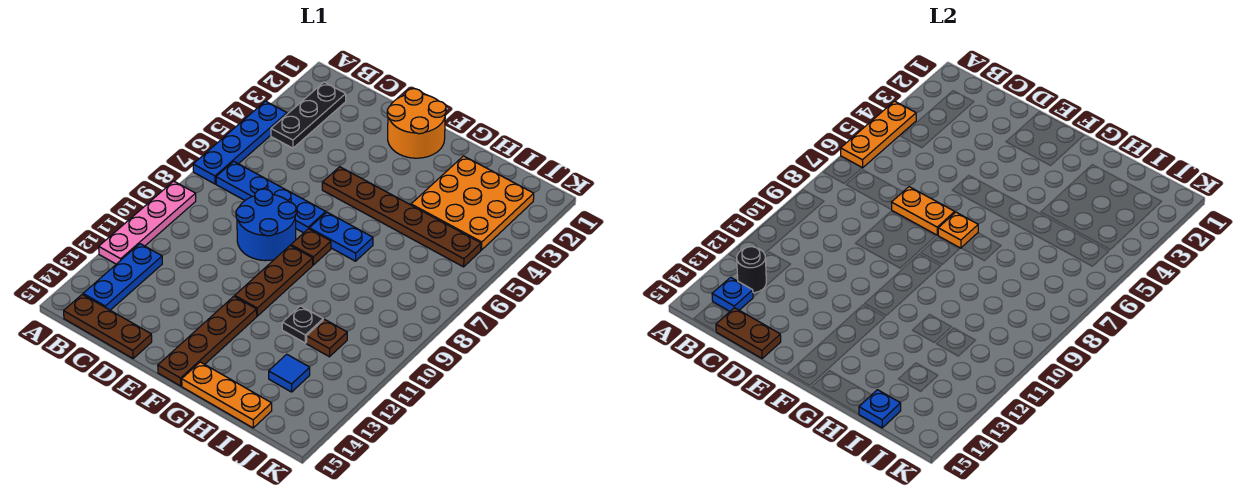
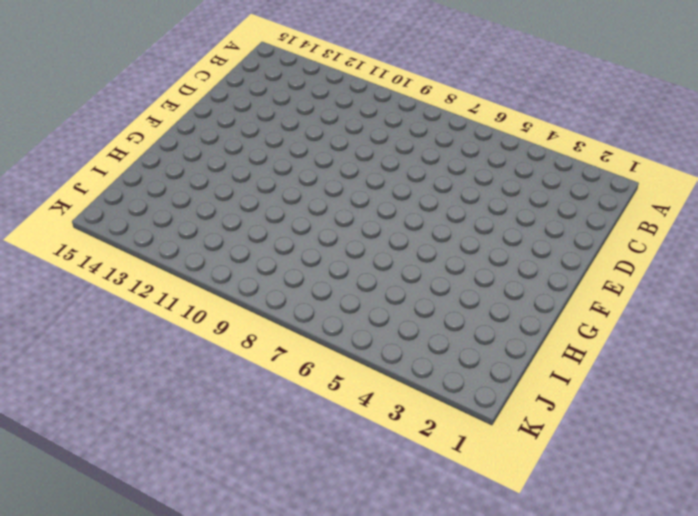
none -> blue plate A4:A7 level 1
none -> pink plate A9:A12 level 1
none -> black plate B2:B4 level 1

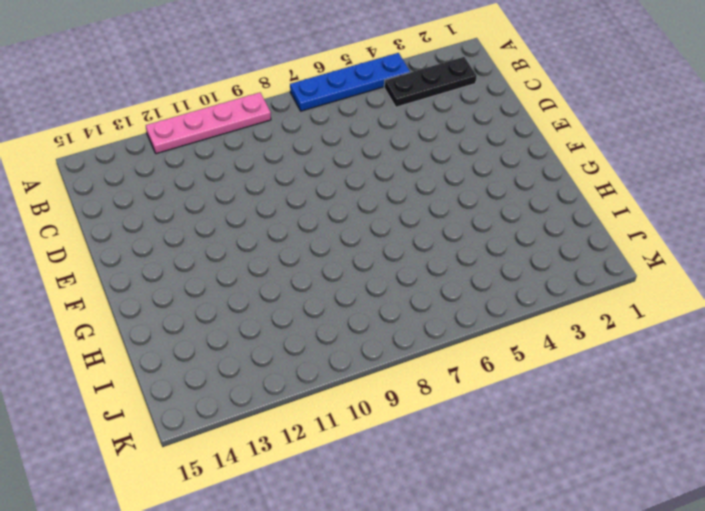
none -> blue plate B7:E7 level 1
none -> blue plate B12:B14 level 1
none -> brown plate B15:D15 level 1

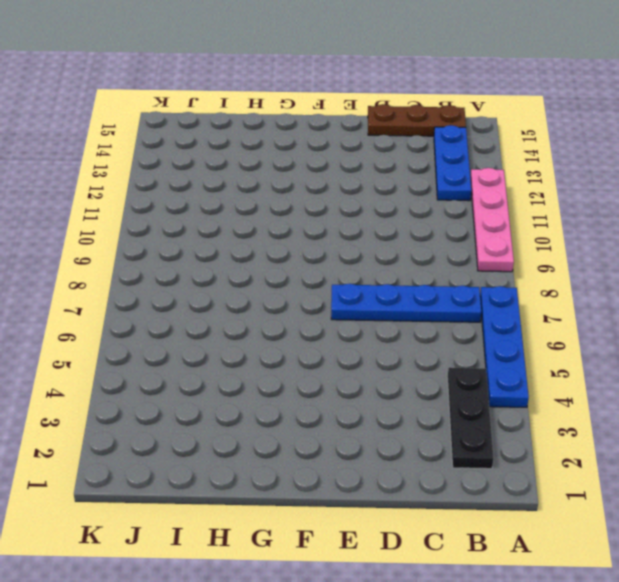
none -> blue round brick D8:E9 level 1
none -> orange round brick E1:F2 level 1
none -> brown plate E5:J5 level 1

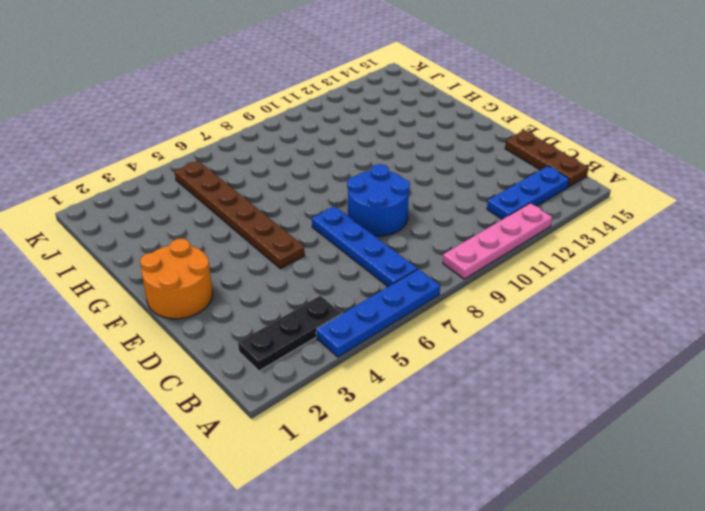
none -> blue plate F7:G7 level 1
none -> brown plate F8 level 1
none -> brown plate F9:F11 level 1

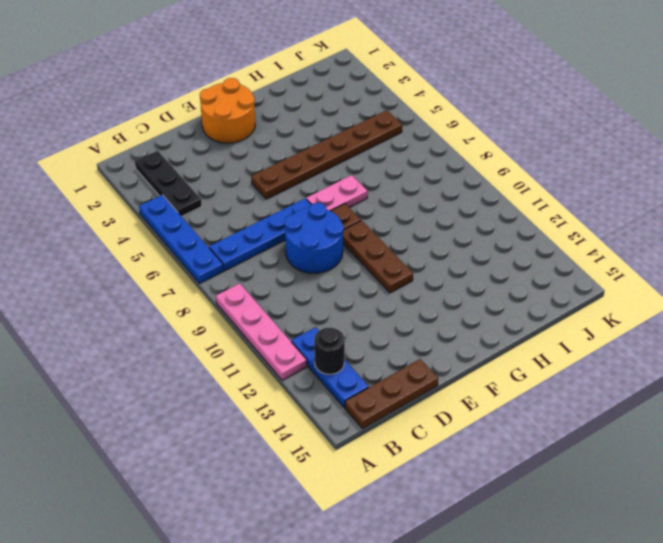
pink plate F7:G7 level 1 -> blue plate F7:G7 level 1
none -> brown plate F12:F15 level 1
none -> orange plate G15:I15 level 1
none -> orange plate H2:J4 level 1

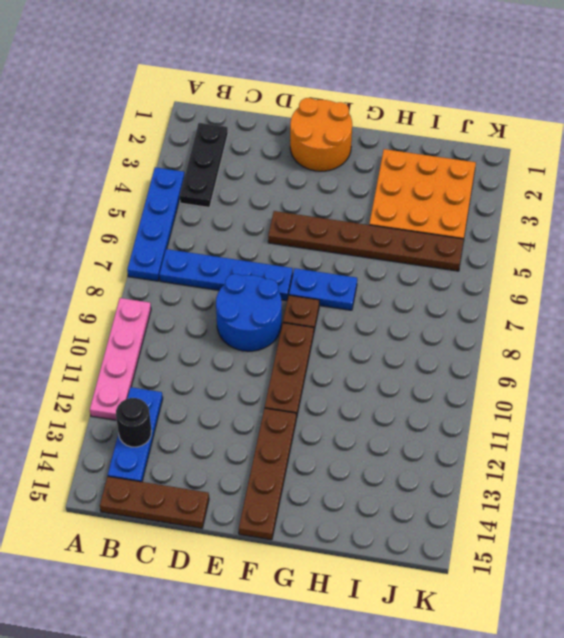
none -> orange plate G15:I15 level 1
none -> black plate H11 level 1
none -> brown plate I11 level 1

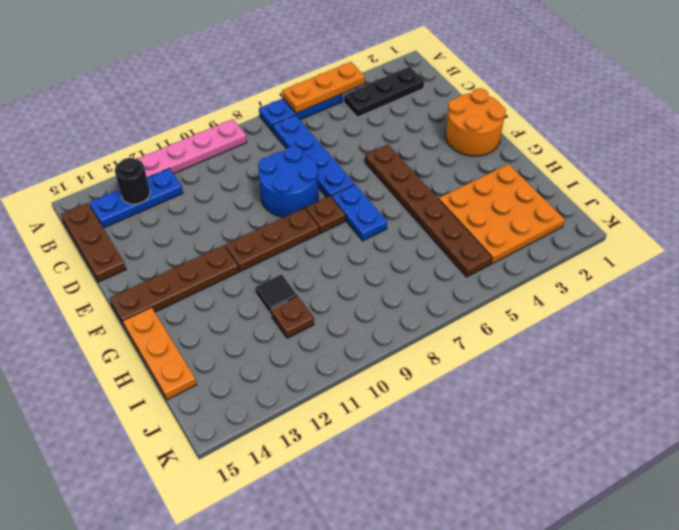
black tile H11 level 1 -> black plate H11 level 1
none -> blue tile I13 level 1
none -> blue plate B14 level 2
none -> brown plate C15:D15 level 2

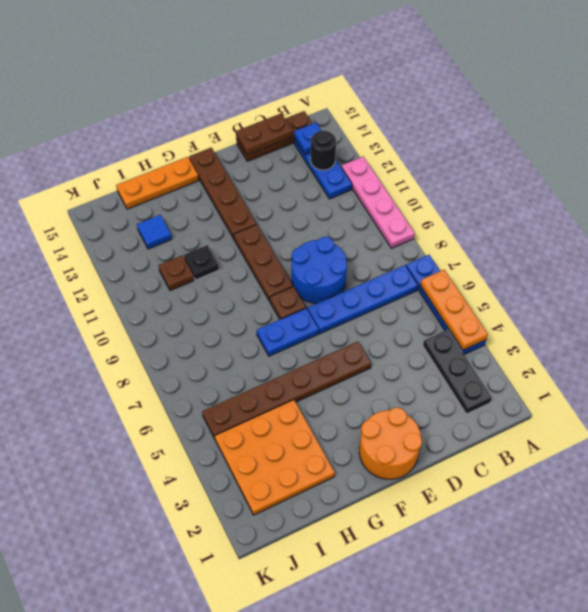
none -> orange plate D7:E7 level 2
none -> orange plate F7 level 2
none -> blue plate I15 level 2

